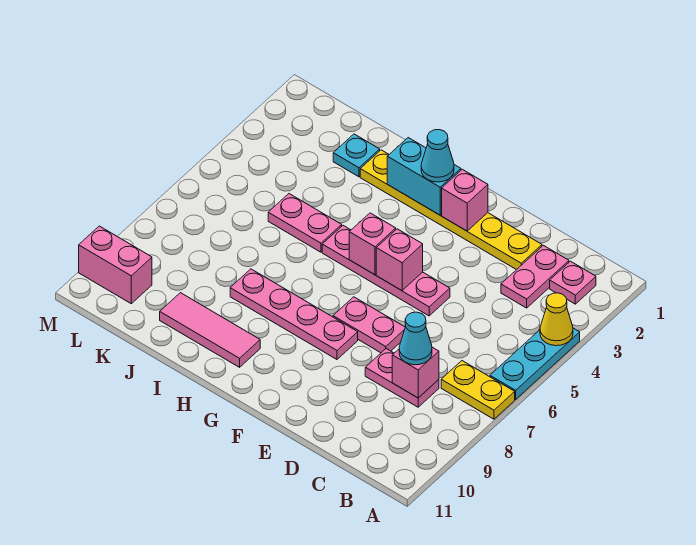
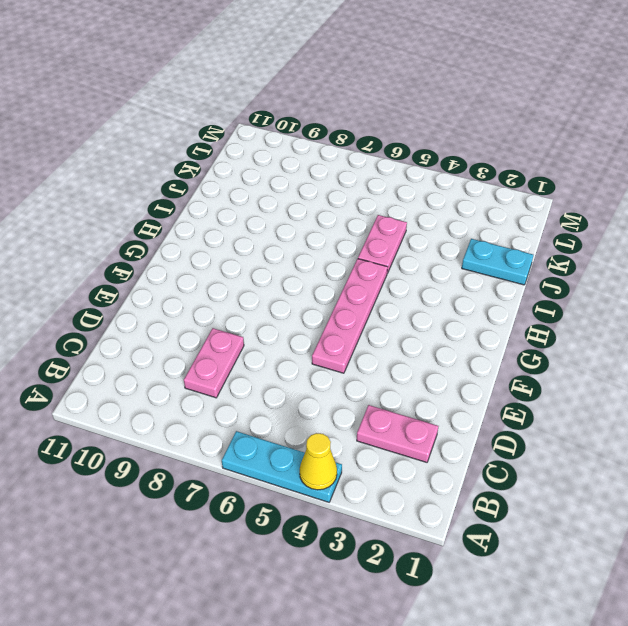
cyan plate J1:J2 level 1 -> cyan plate J2 level 1
none -> yellow plate A7:B7 level 1
none -> pink plate B2 level 1
none -> yellow plate D2:I2 level 1

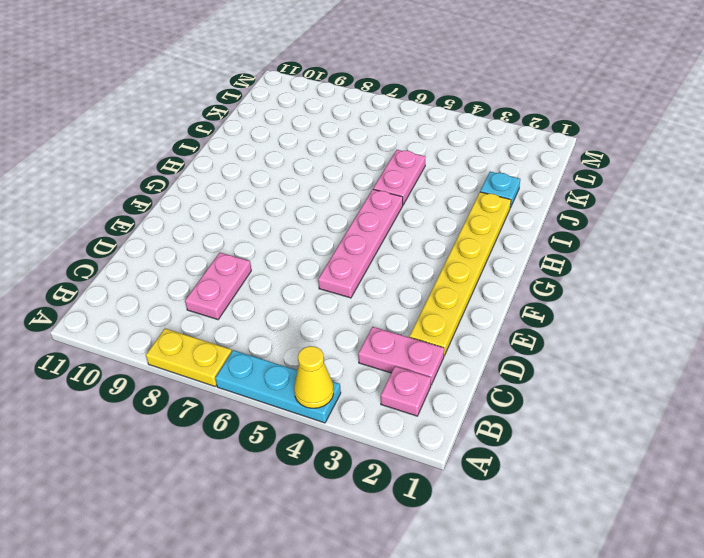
yellow plate A7:A8 level 1 -> yellow plate A7:B7 level 1
none -> pink plate E7:F7 level 1
none -> pink plate F8:I8 level 1
none -> pink tile H10:J10 level 1

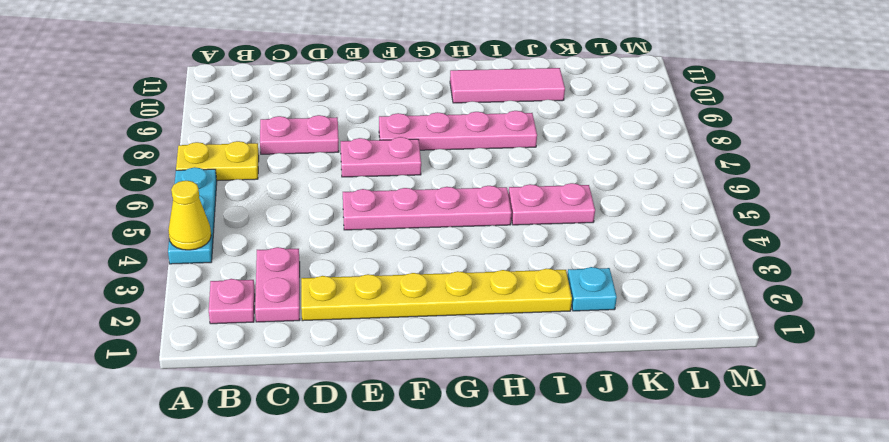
none -> pink brick L10:M10 level 1
none -> pink brick C8 level 2
none -> pink brick F2 level 2

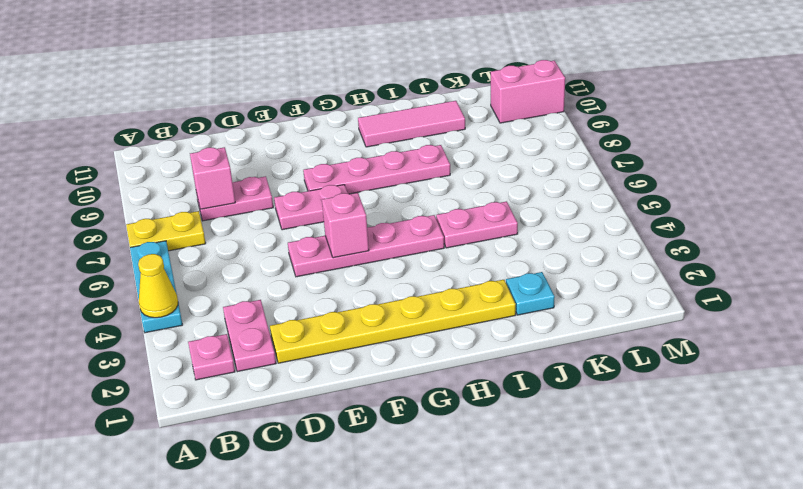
none -> pink brick F2 level 2
none -> cyan brick G2:H2 level 2
none -> pink brick G5 level 2

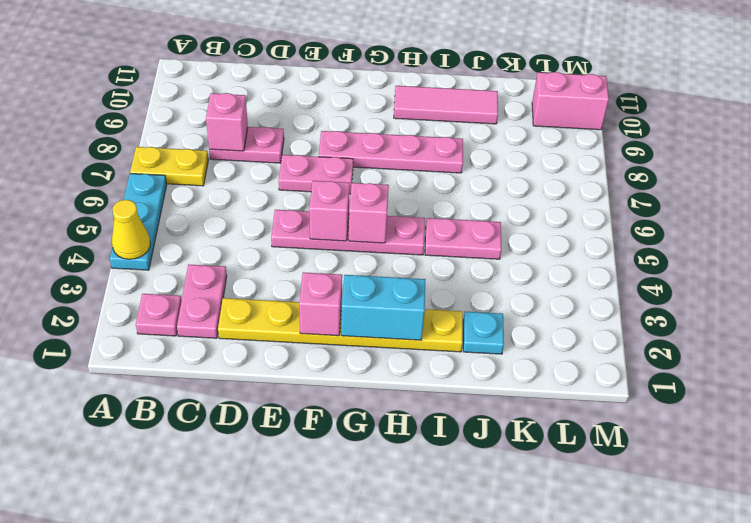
none -> cyan cone C8 level 3
none -> cyan cone G2 level 3

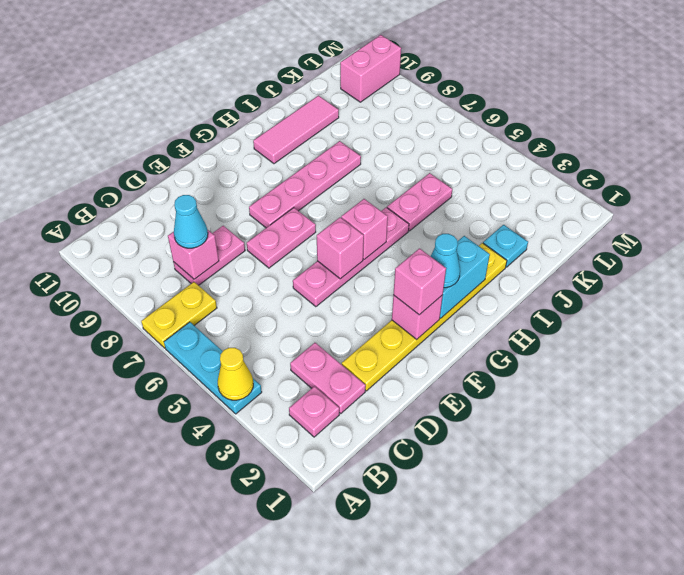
pink brick F2 level 3 -> none

